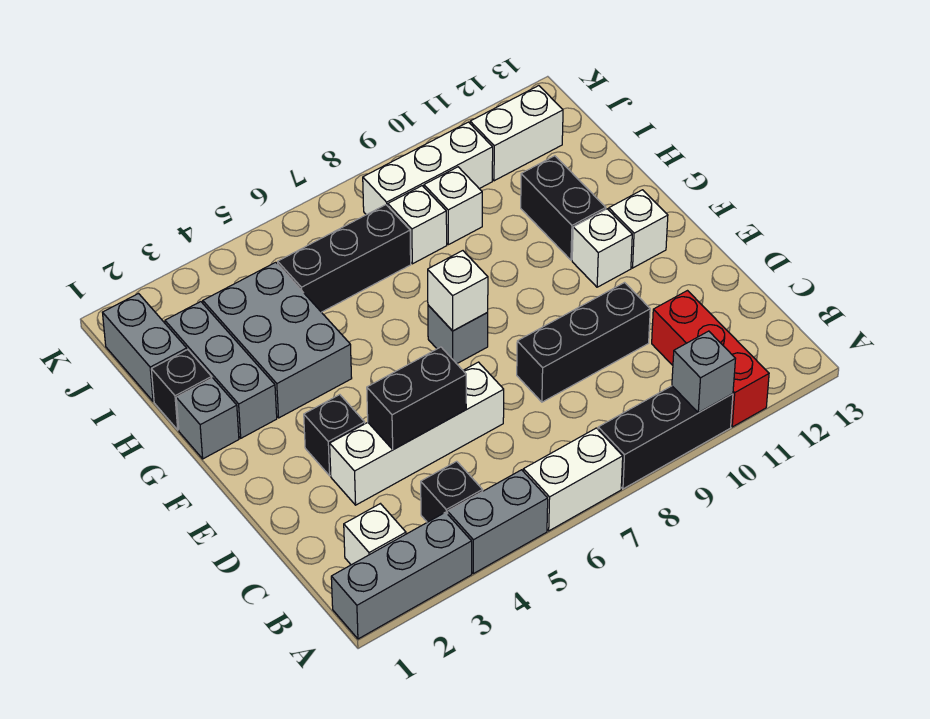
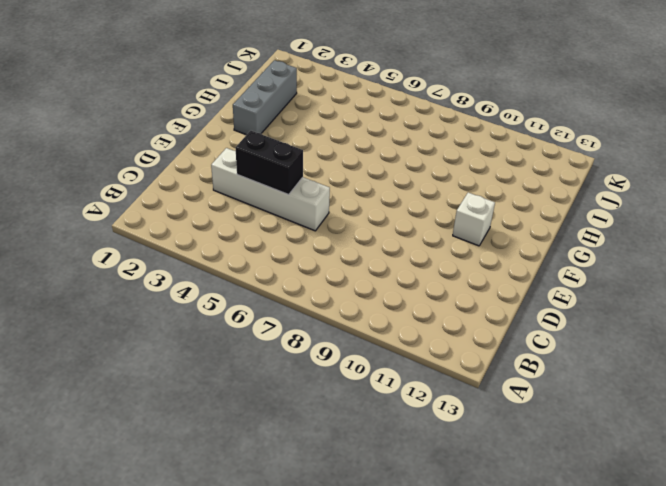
none -> grey brick A1:A3 level 1
none -> grey brick A4:A5 level 1
none -> white brick A6:A7 level 1

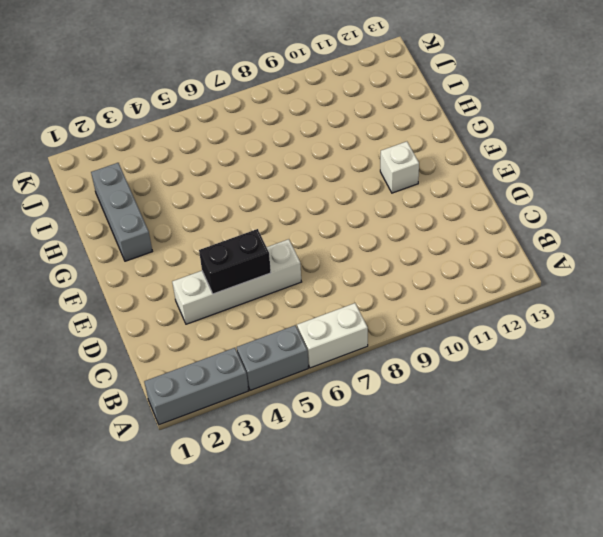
none -> black brick A8:A10 level 1
none -> red brick A11:C11 level 1
none -> white brick B2 level 1

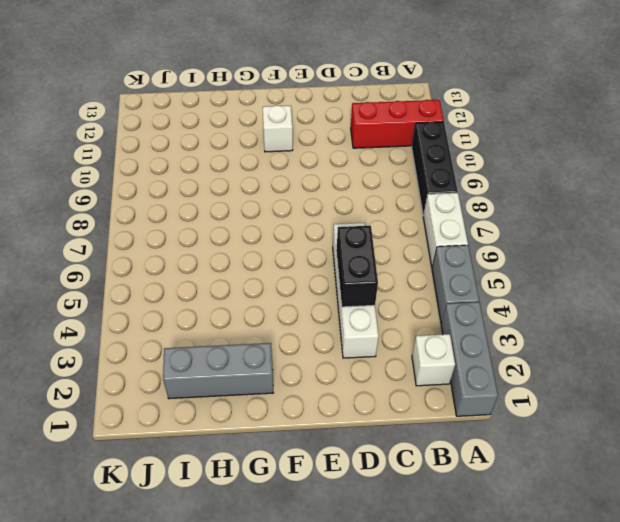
none -> black brick B4 level 1
none -> black brick D8:D10 level 1
none -> black brick E3 level 1

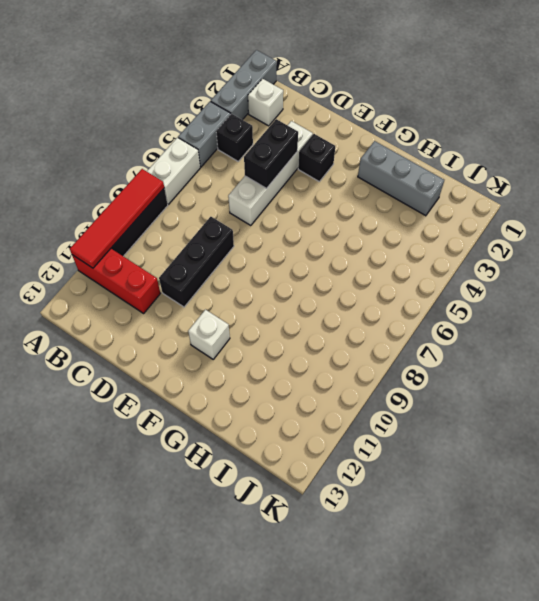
red tile A8:A11 level 2 -> grey brick A10 level 2
none -> grey brick F7 level 1
none -> white brick F12 level 1
none -> grey brick G1 level 1

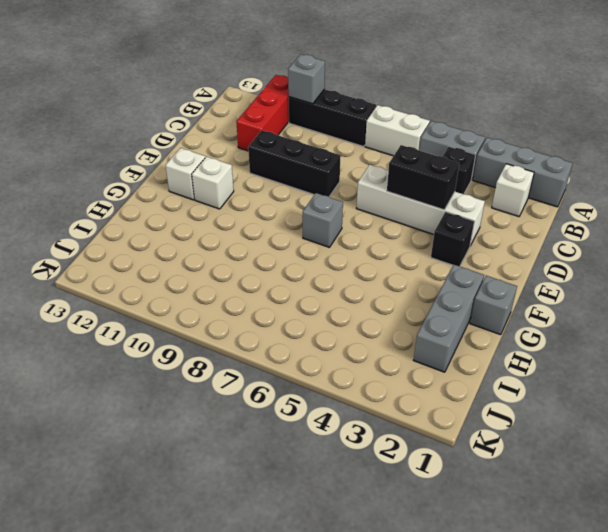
none -> grey brick G3:I4 level 1
none -> black brick G11:H11 level 1
none -> black brick H1 level 1

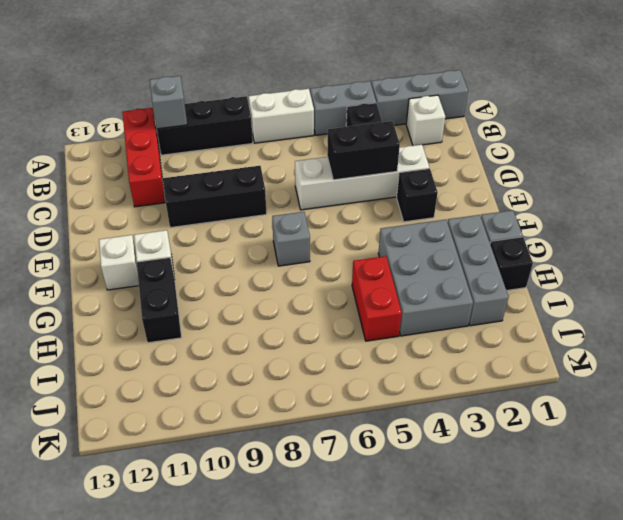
red brick H5:I5 level 1 -> black brick I5:I7 level 1
none -> grey brick I1:J1 level 1
none -> white brick I8 level 1
none -> white brick I9 level 1

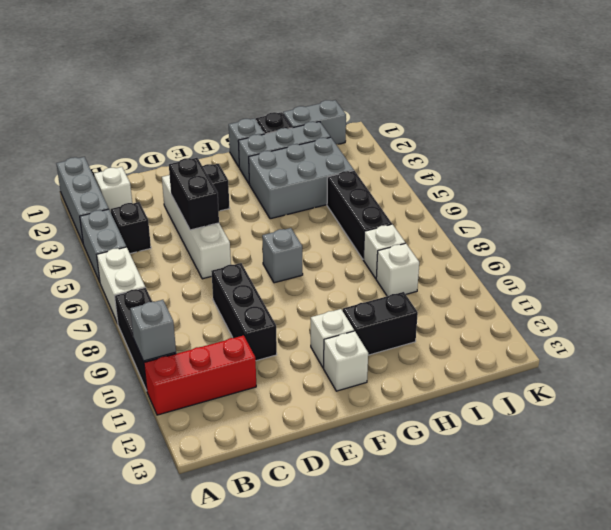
none -> white brick J8:J10 level 1
none -> white brick J11:J12 level 1
none -> white brick F7 level 2

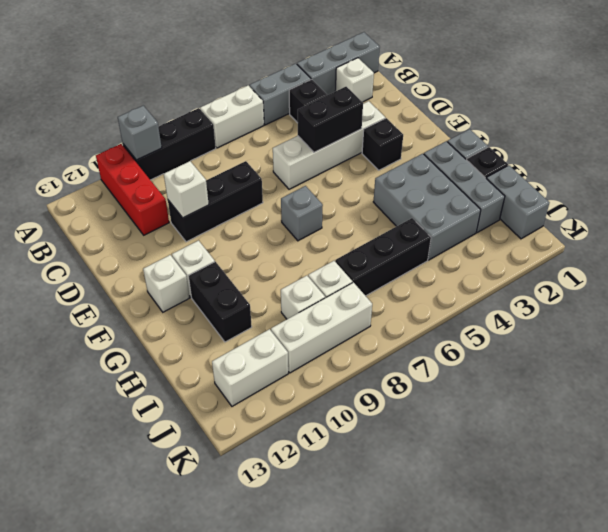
white brick D10 level 2 -> white brick F7 level 2

